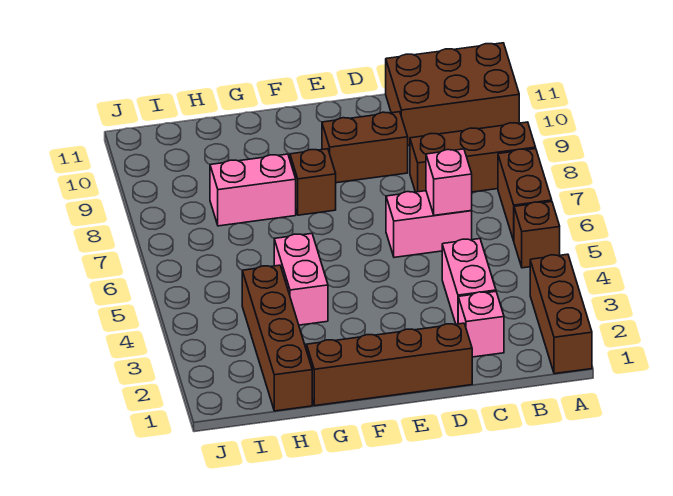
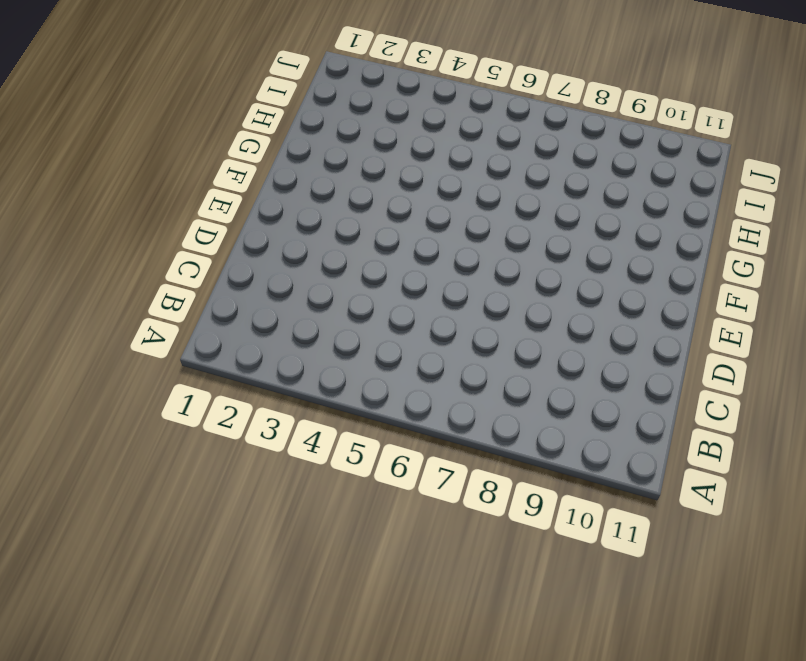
none -> brown brick A1:A3 level 1
none -> brown brick A5 level 1
none -> brown brick A6:A7 level 1

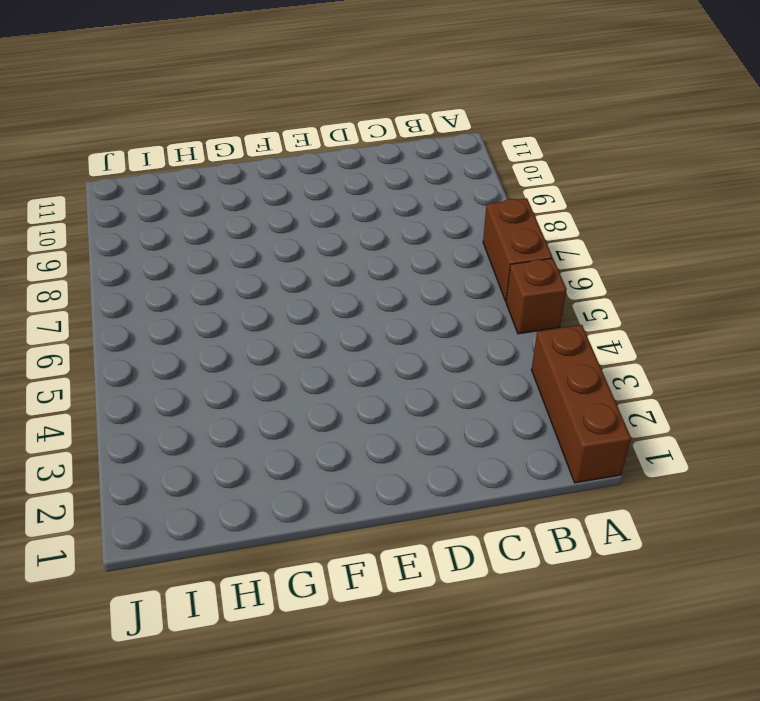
none -> brown brick A8:C8 level 1
none -> brown brick A10:C11 level 1
none -> pink brick C2 level 1

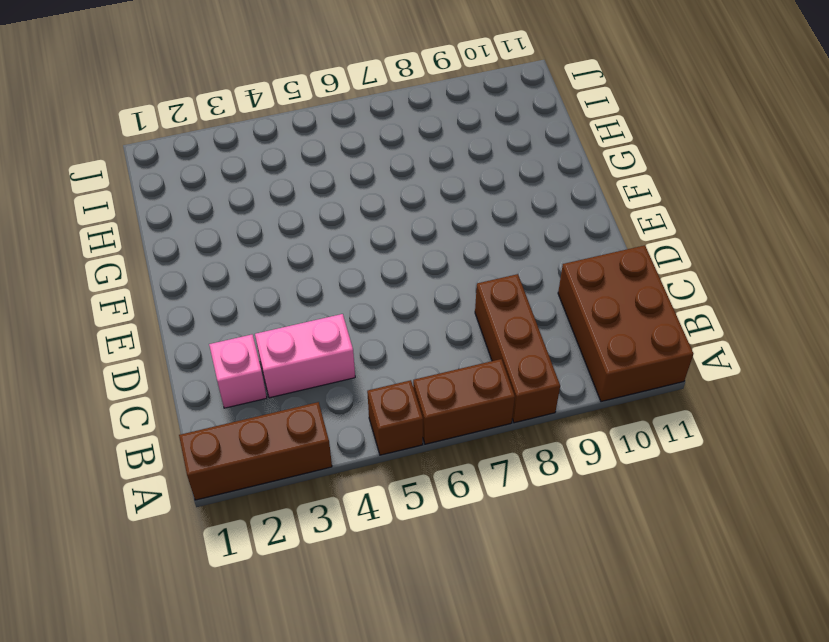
none -> pink brick C6:D6 level 1
none -> brown brick D1:G1 level 1
none -> brown brick D9:E9 level 1

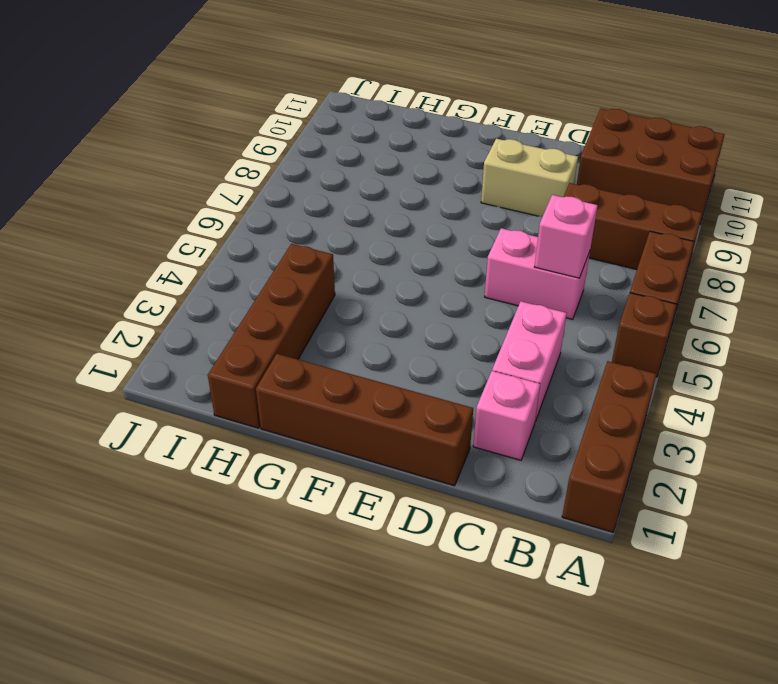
tan brick D9:E9 level 1 -> brown brick D9:E9 level 1
none -> brown brick F8 level 1
none -> pink brick G4:G5 level 1
none -> pink brick G8:H8 level 1

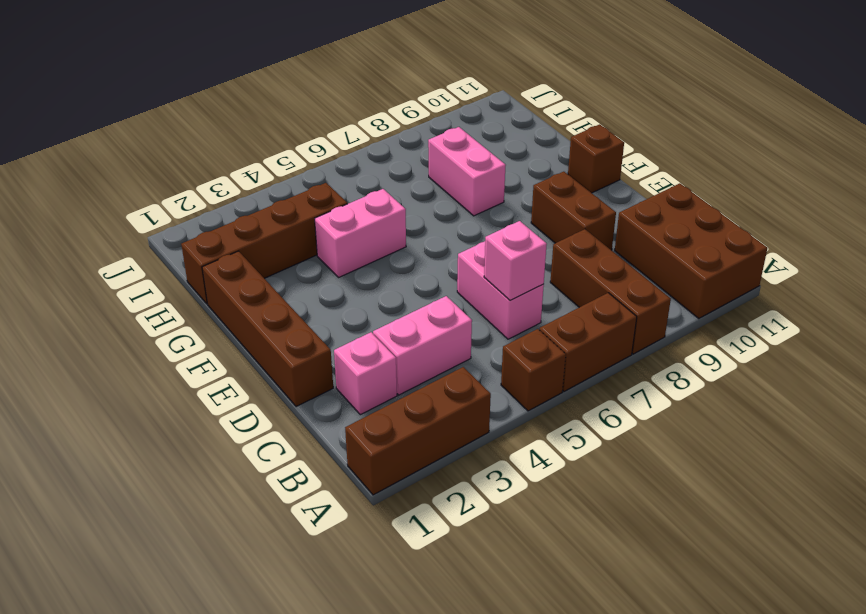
brown brick F11 level 1 -> brown brick F8 level 1

